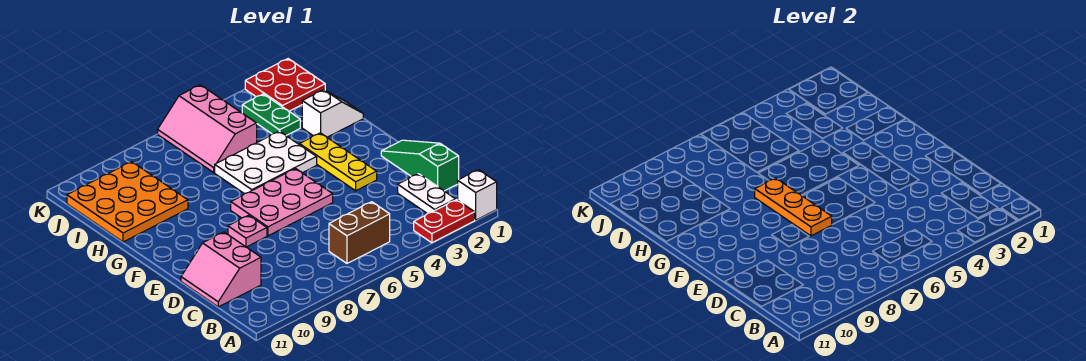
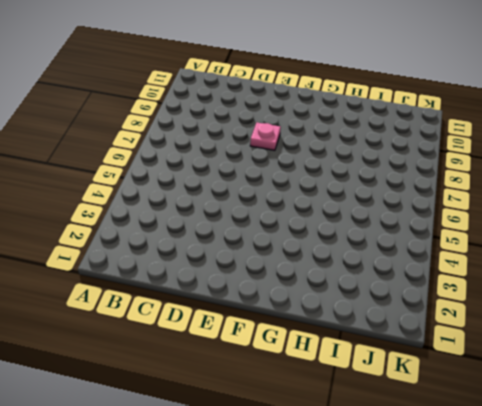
none -> white brick A1 level 1
none -> red plate A2:A3 level 1
none -> white plate B2:C2 level 1

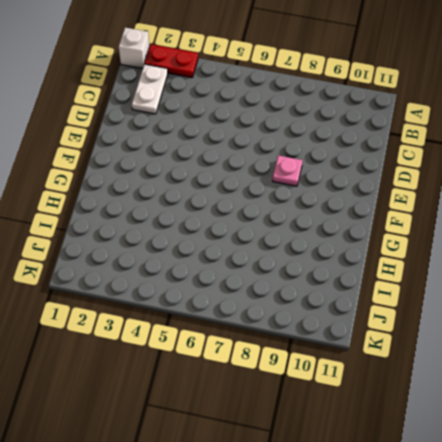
none -> brown brick B5:B6 level 1
none -> green slope C1:E1 level 1 top C
none -> pink slope C10:D11 level 1 top 10

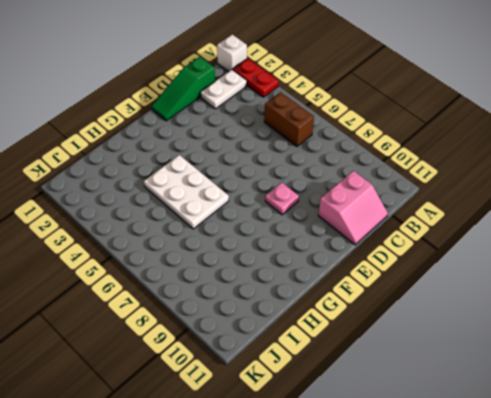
none -> yellow plate E3:G3 level 1
none -> pink plate E5:F7 level 1
none -> white slope H1:H2 level 1 top 2

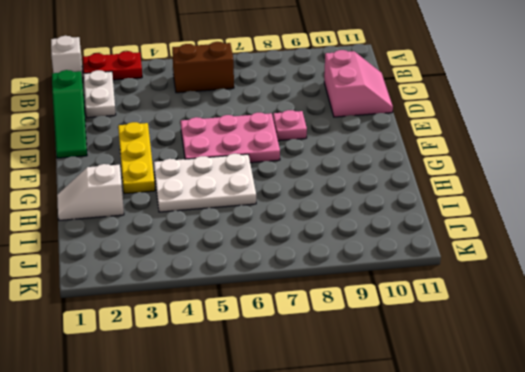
none -> orange plate H9:J11 level 1
none -> green plate I3:J3 level 1
none -> pink slope I5:K6 level 1 top 5

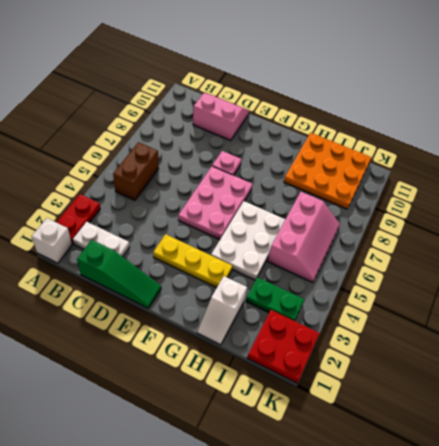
pink slope I5:J7 level 1 top I -> pink slope I5:K6 level 1 top 5
none -> orange plate E7:G7 level 2

